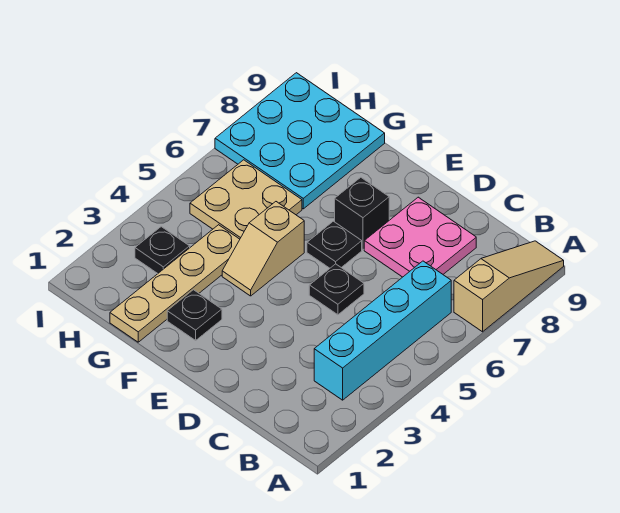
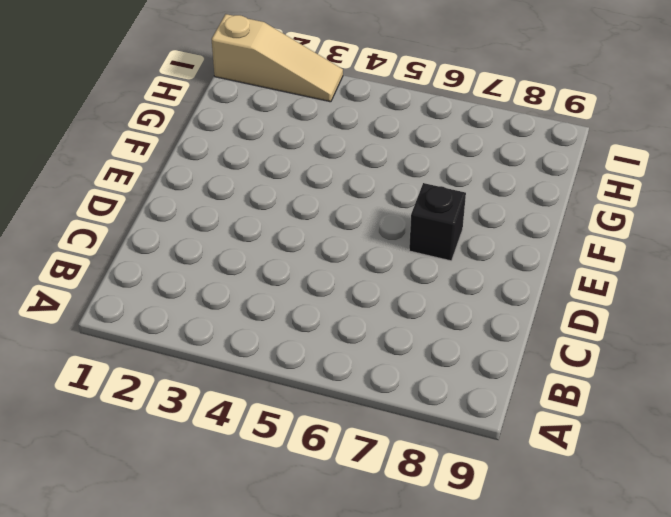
tan slope I1:I3 level 1 top 1 -> tan slope A7:A9 level 1 top 7
none -> cyan brick B3:B6 level 1
none -> pink plate C7:D8 level 1
none -> black plate D5 level 1

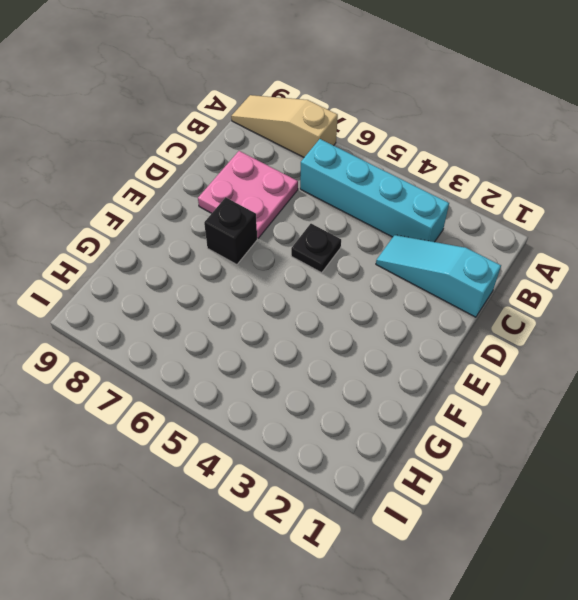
cyan slope C1:C3 level 1 top 1 -> none
none -> black plate E6 level 1
none -> black plate F2 level 1
none -> tan slope F4:F5 level 1 top 5

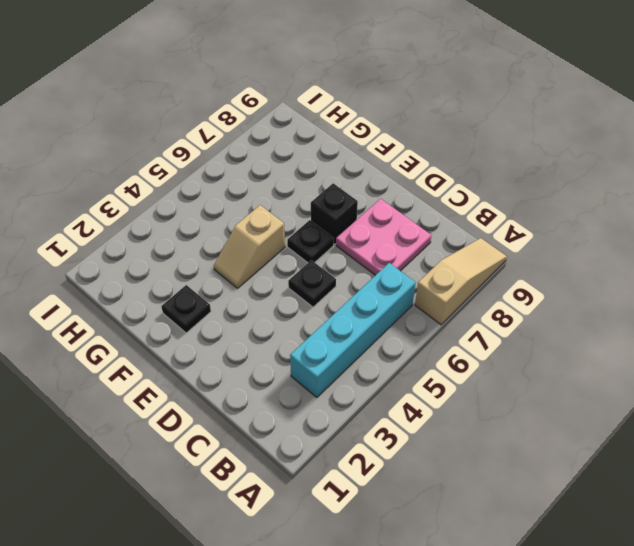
none -> tan plate G1:G4 level 1
none -> tan plate G5:H6 level 1
none -> cyan plate G7:I9 level 1

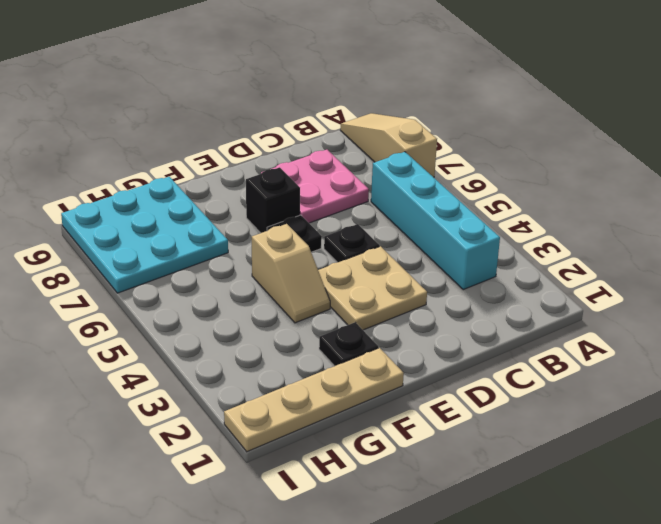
tan plate D3:E4 level 1 -> tan plate G5:H6 level 1
tan plate F1:I1 level 1 -> tan plate G1:G4 level 1
none -> black plate H3 level 1

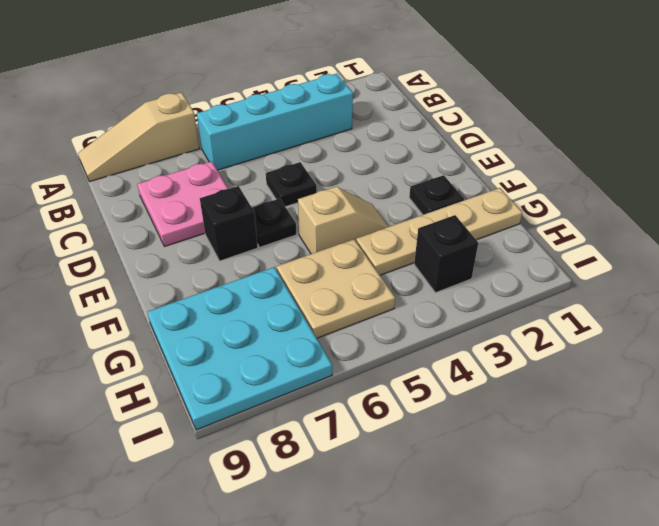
black brick H3 level 1 -> black plate H3 level 1

